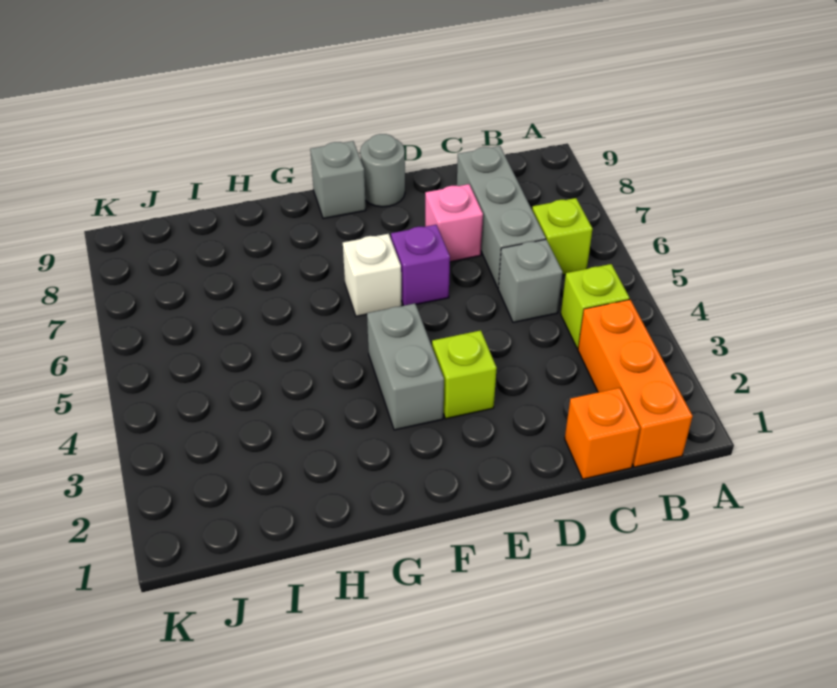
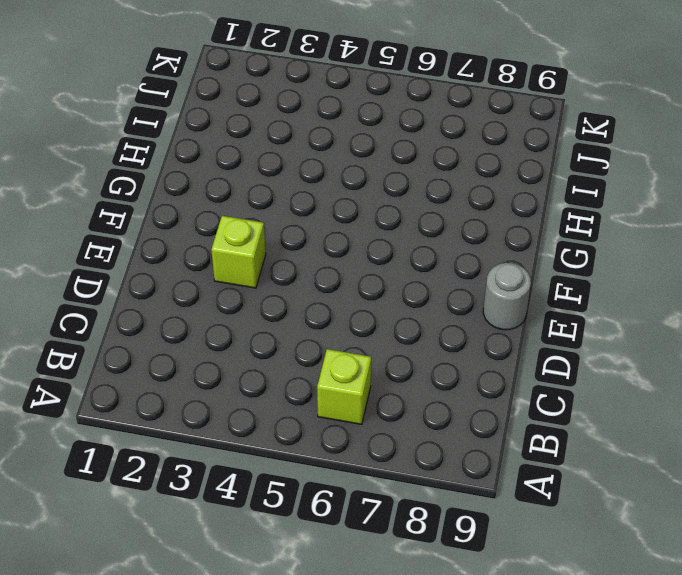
none -> orange brick B1:B3 level 1
none -> lime brick B4 level 1
none -> orange brick C1 level 1

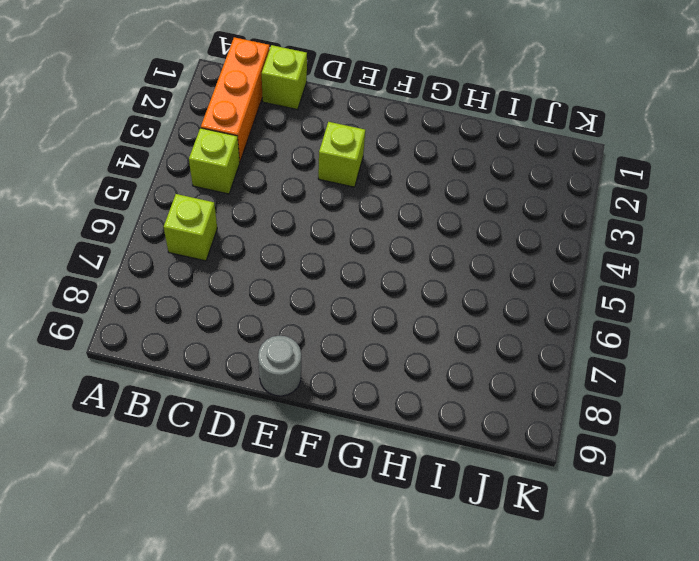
lime brick C1 level 1 -> orange brick C1 level 1
none -> grey brick C5 level 1
none -> grey brick C6:C8 level 1
none -> pink brick D7 level 1

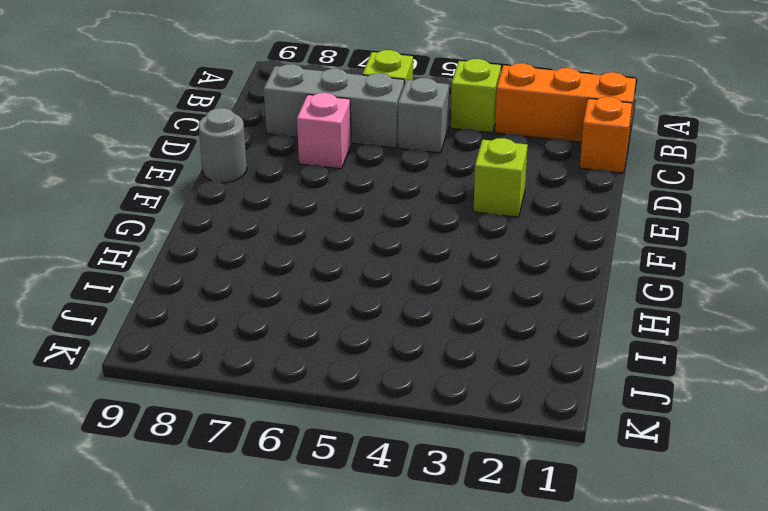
none -> purple brick E6 level 1
none -> grey brick F3:F4 level 1
none -> white brick F6 level 1

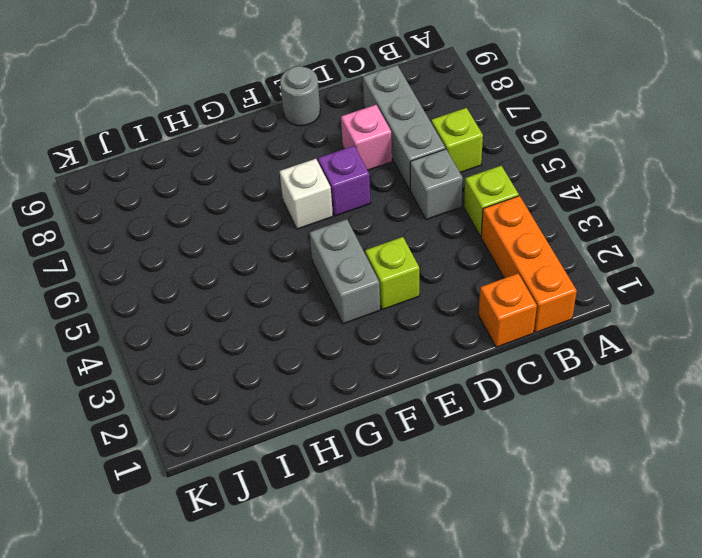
none -> grey brick F9 level 1

